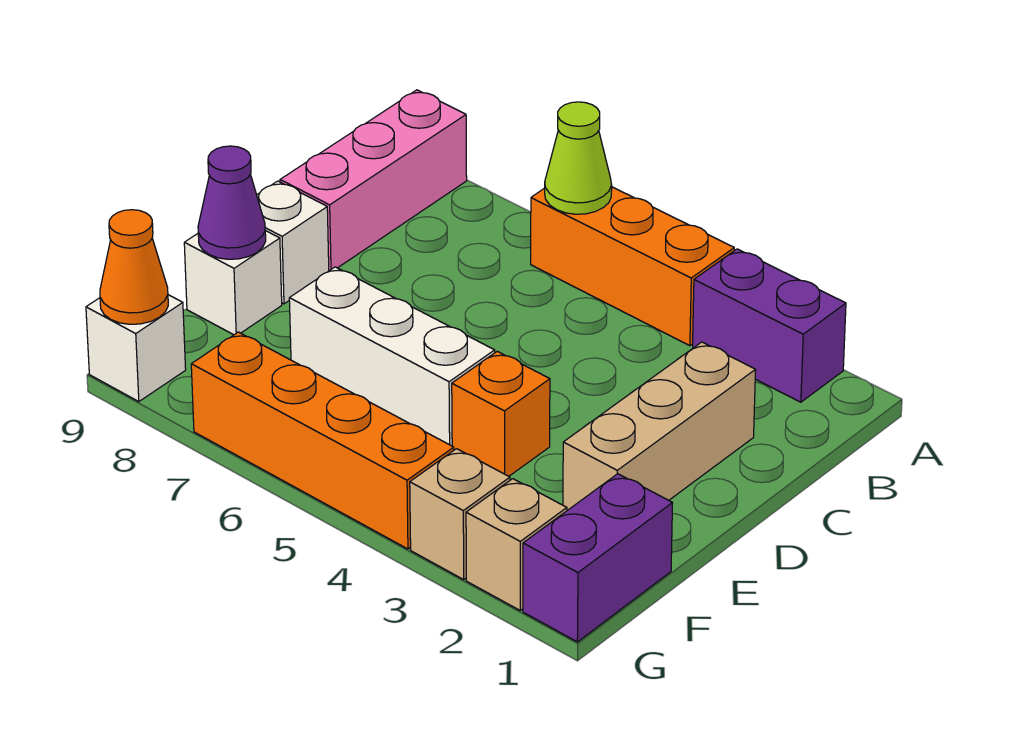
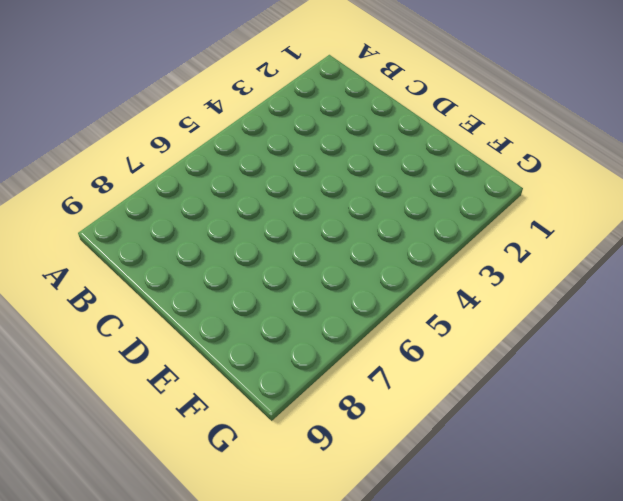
none -> purple brick A2:A3 level 1
none -> orange brick A4:A6 level 1
none -> pink brick A9:C9 level 1

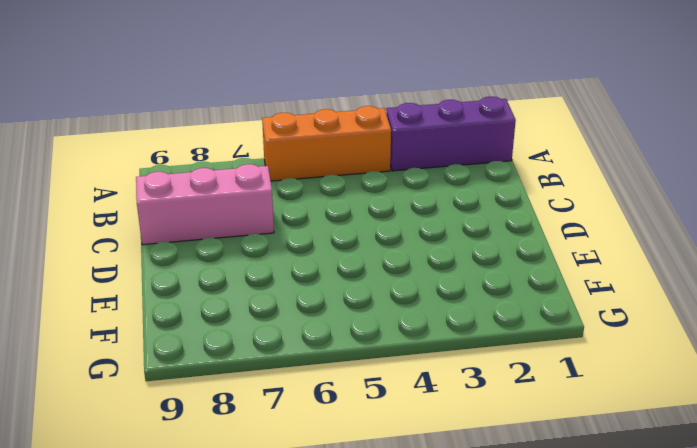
purple brick A1:A3 level 1 -> purple brick A2:A3 level 1
pink brick C7:C9 level 1 -> pink brick A9:C9 level 1
none -> tan brick C2:E2 level 1
none -> white brick D9 level 1
none -> orange brick E4 level 1

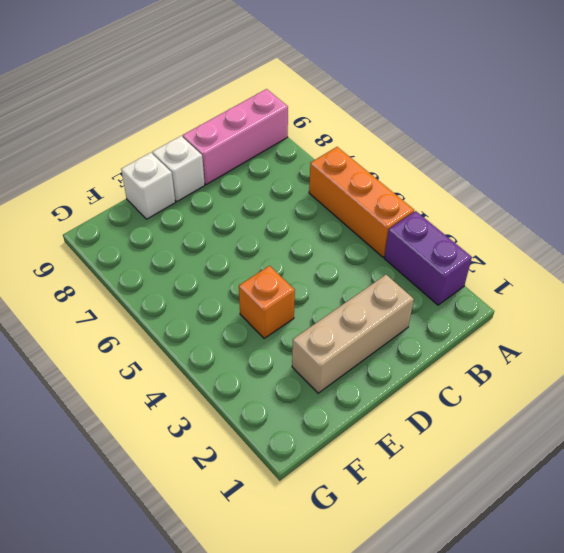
none -> white brick E5:E7 level 1
none -> purple brick F1:G1 level 1
none -> tan brick G2 level 1

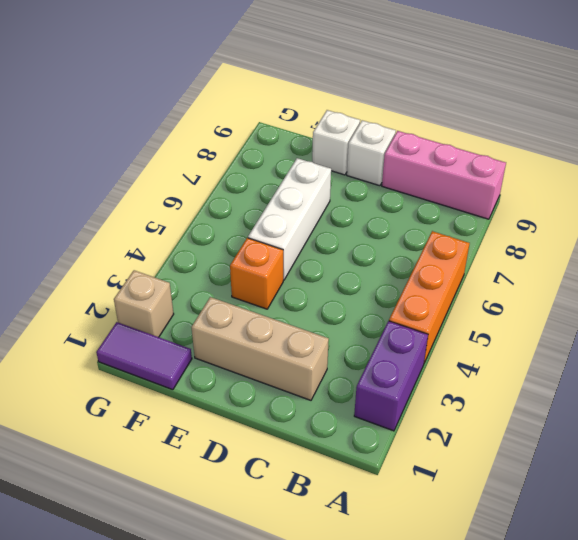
purple tile F1:G1 level 1 -> purple brick F1:G1 level 1
none -> tan brick G3 level 1
none -> orange brick G4:G7 level 1
none -> white brick G9 level 1

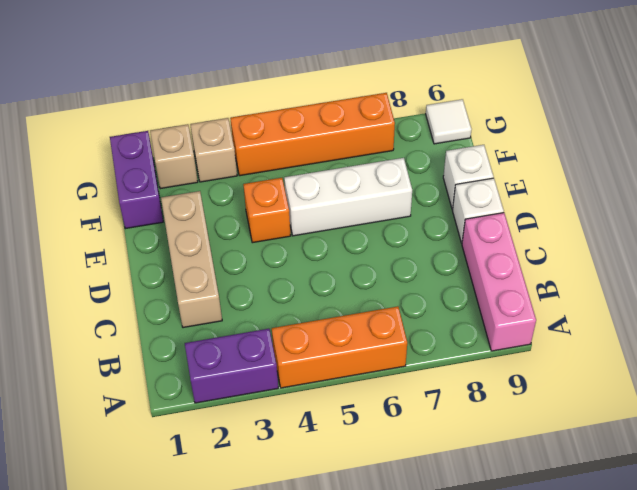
white tile G9 level 1 -> white brick G9 level 1
none -> lime cone A6 level 2
none -> purple cone E9 level 2
none -> orange cone G9 level 2

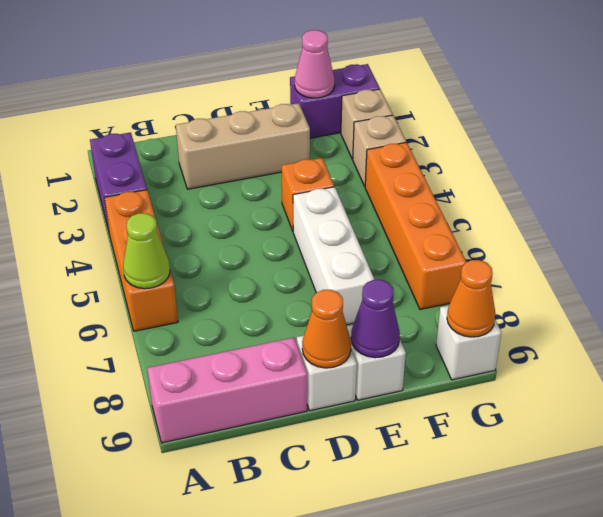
orange cone D9 level 2 -> none
pink cone F1 level 2 -> none

